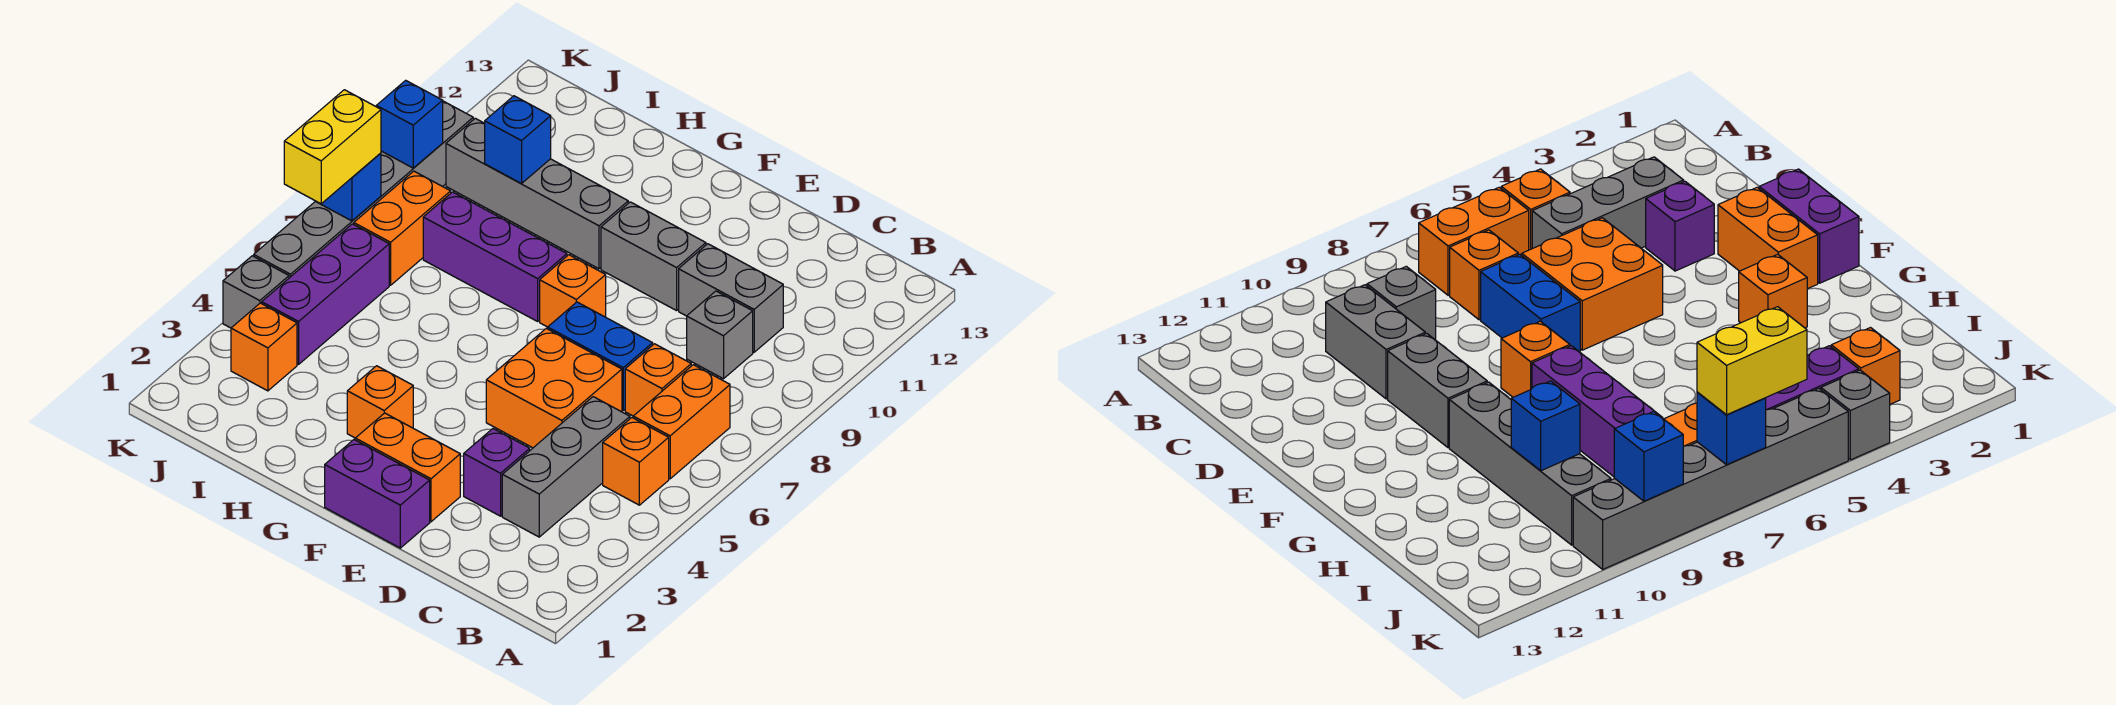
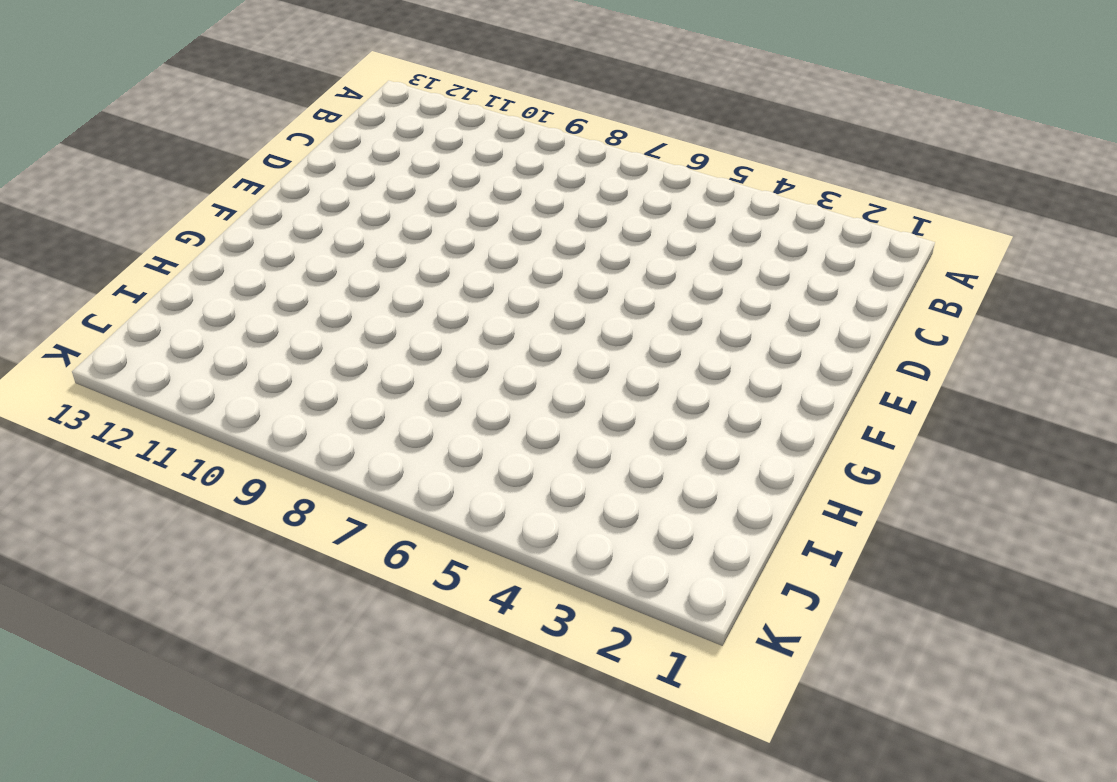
none -> orange brick B5 level 1
none -> orange brick B6:B7 level 1
none -> grey brick C3:C5 level 1

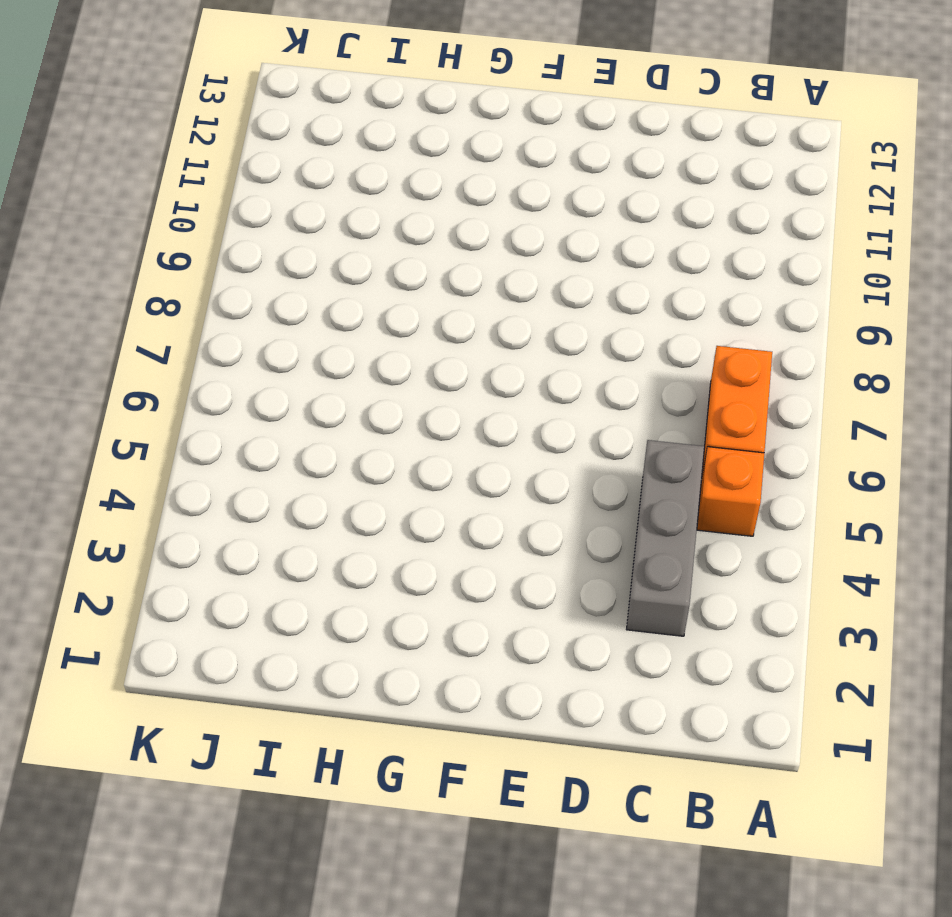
none -> orange brick C7 level 1
none -> grey brick C9 level 1
none -> grey brick C10:D10 level 1

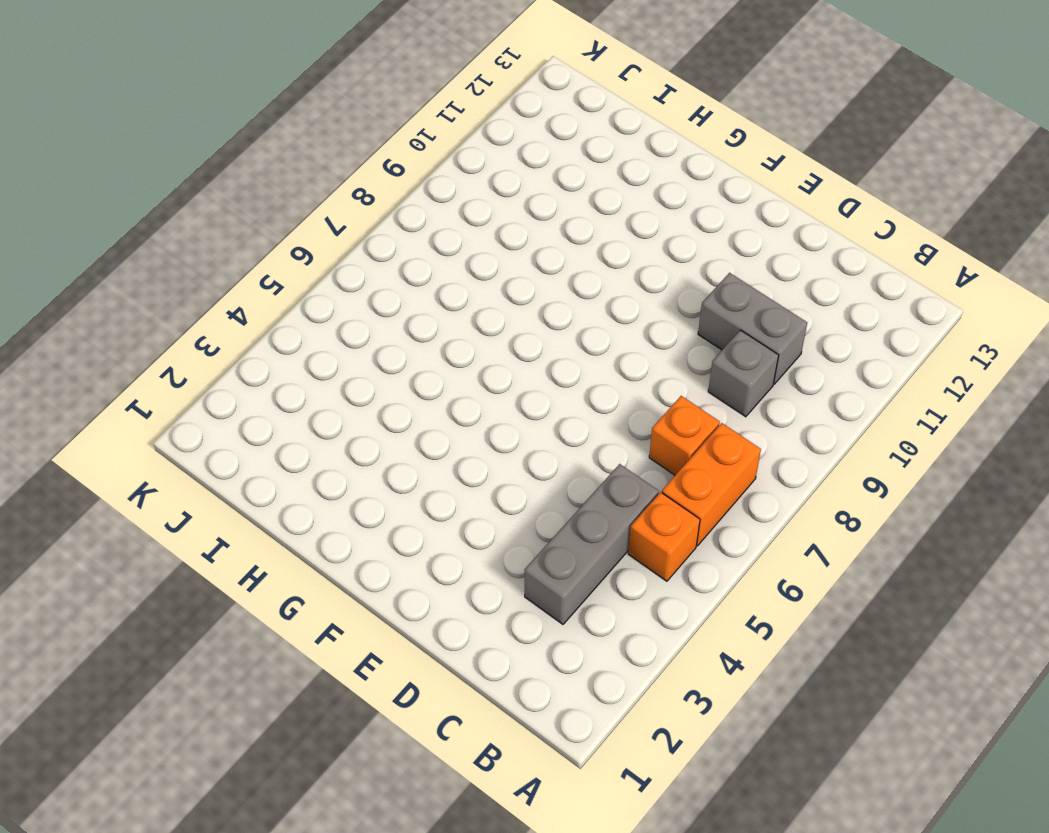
none -> purple brick D3 level 1
none -> orange brick D5:E6 level 1
none -> blue brick D7:E7 level 1

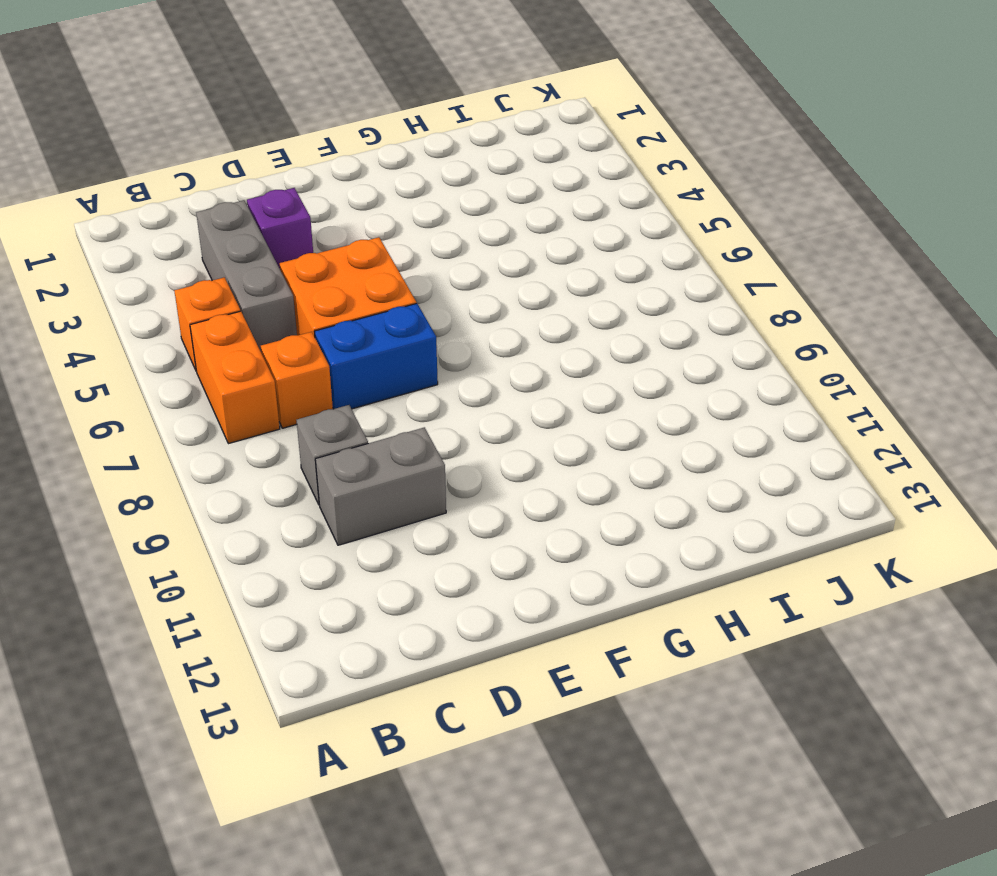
none -> purple brick E1:F1 level 1
none -> orange brick E2:F2 level 1
none -> grey brick E10:F10 level 1

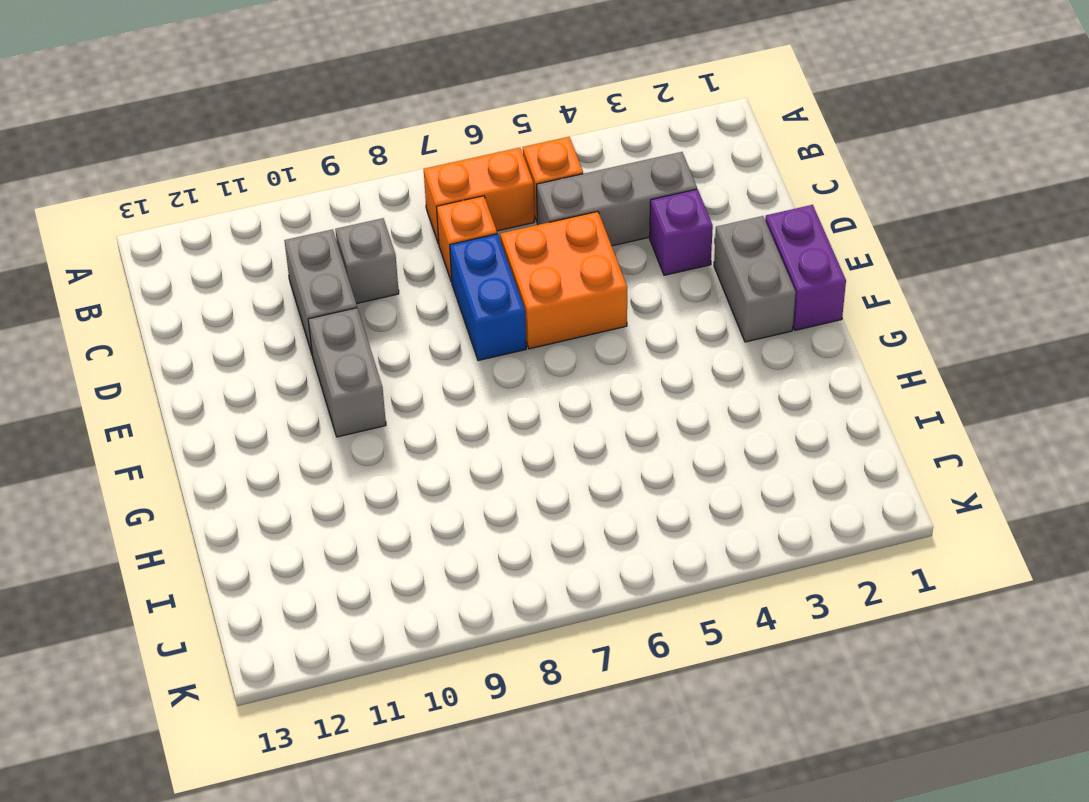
grey brick E2:F2 level 1 -> orange brick E2:F2 level 1
none -> orange brick F8 level 1
none -> orange brick G3 level 1
none -> purple brick G8:I8 level 1

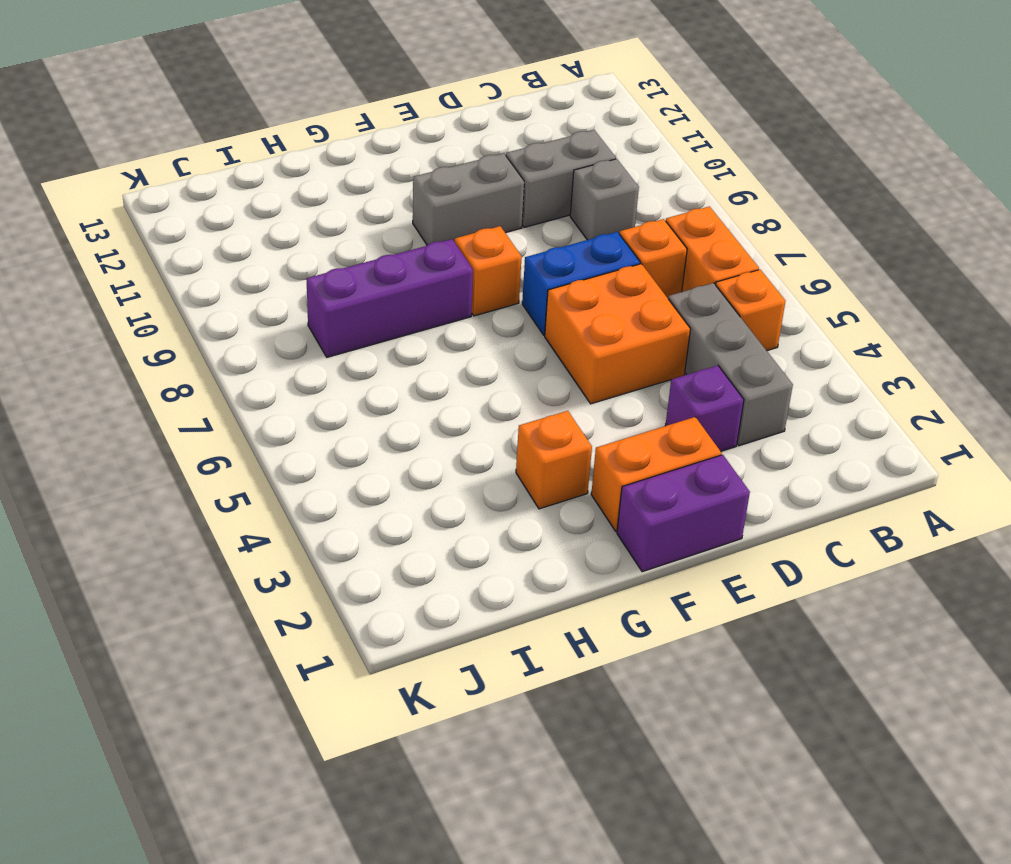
none -> grey brick G10:J10 level 1
none -> orange brick J3 level 1
none -> purple brick J4:J6 level 1

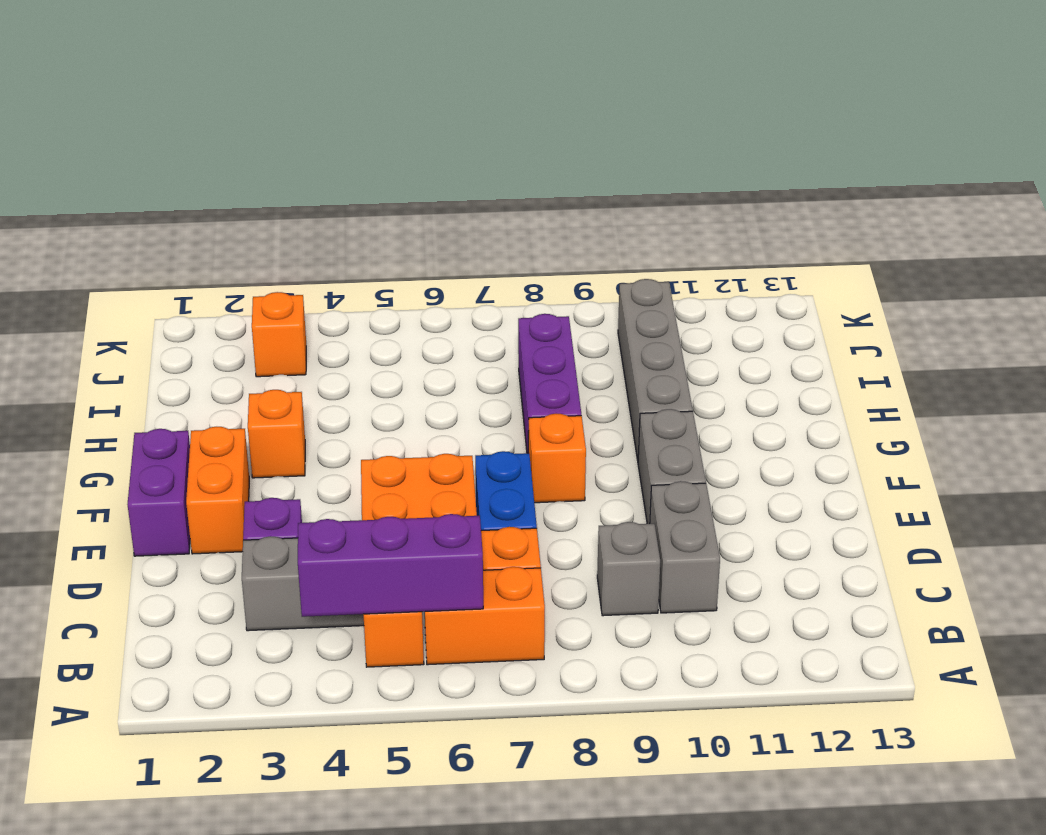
purple brick B4:B6 level 2 -> purple brick J4:J6 level 1
none -> orange brick J7:J8 level 1
none -> grey brick K4 level 1
none -> grey brick K5:K10 level 1

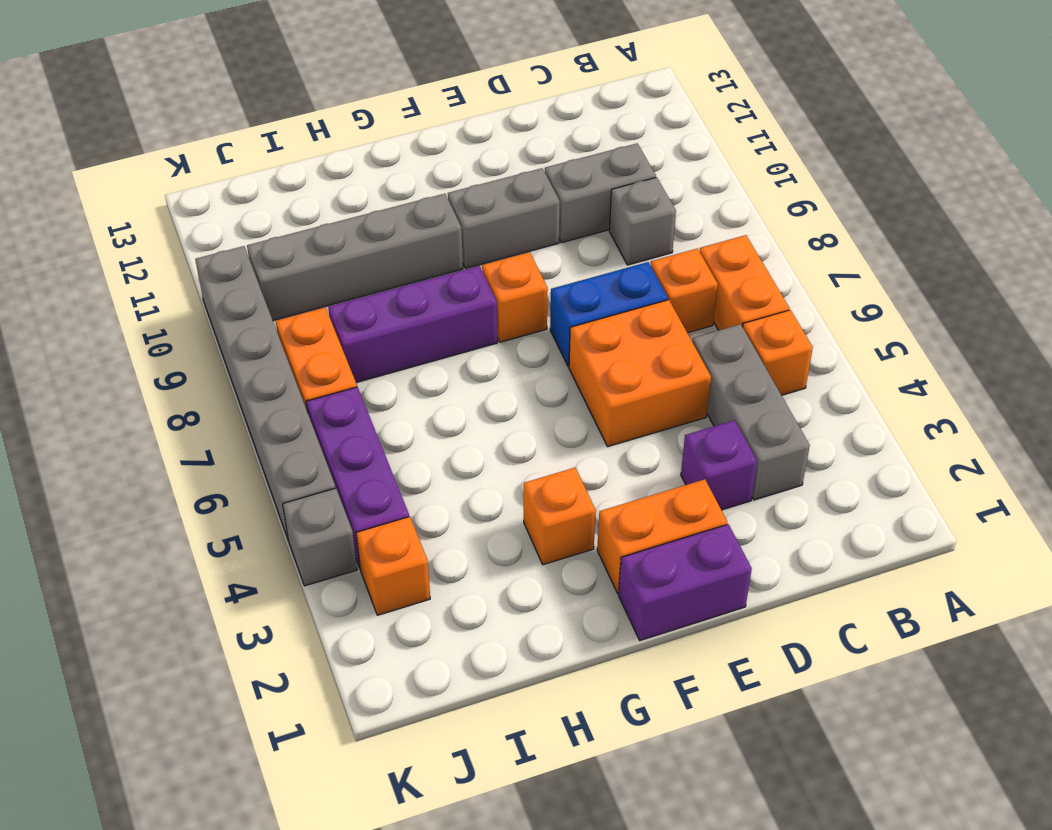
none -> blue brick I10 level 2
none -> blue brick K7 level 2
none -> blue brick K9 level 2

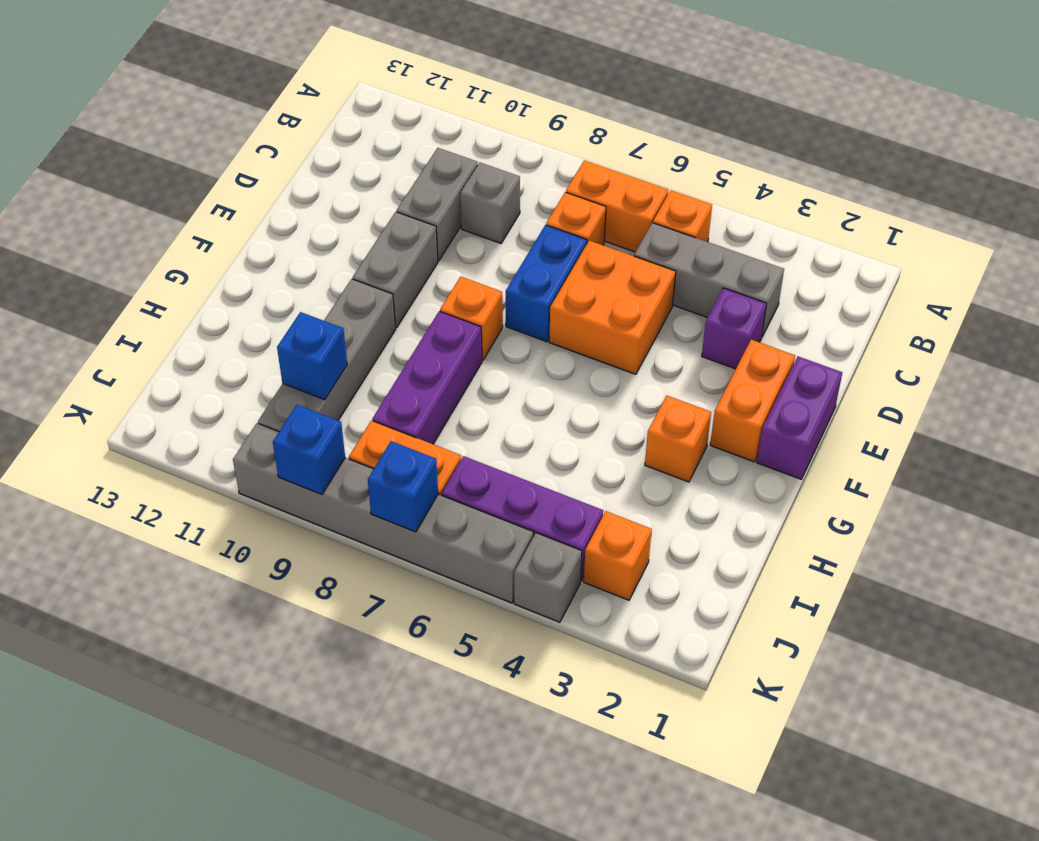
none -> yellow brick K6:K7 level 3

